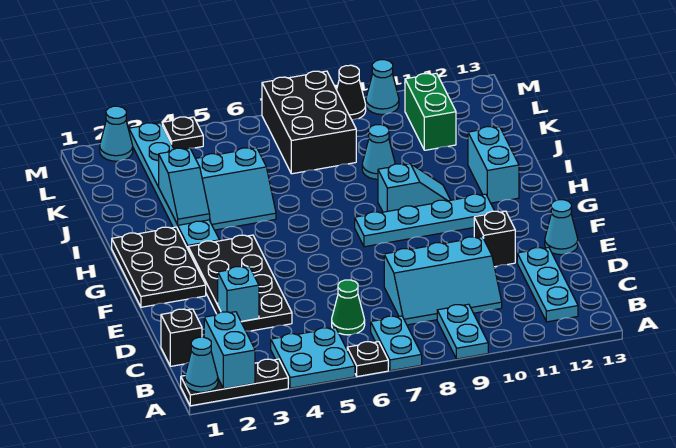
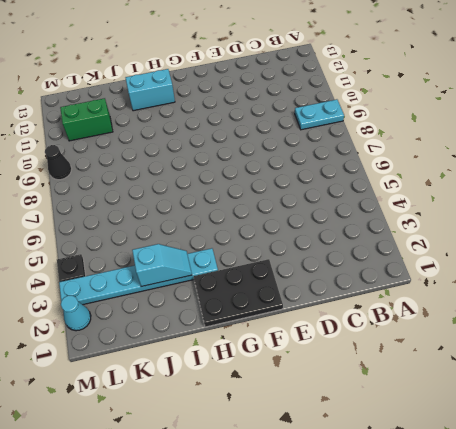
none -> black plate A1:A3 level 1
none -> cyan plate A4:B5 level 1
none -> black plate A6 level 1

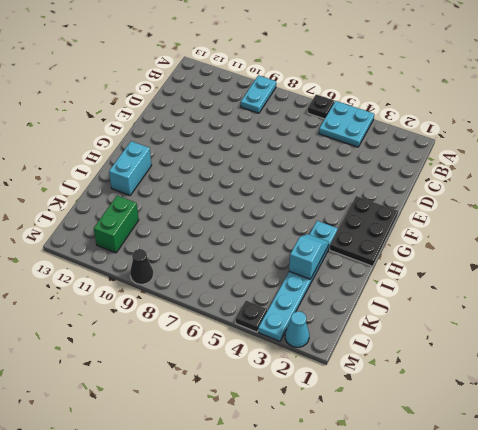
none -> black plate A1:A3 level 1
none -> cyan plate A7:B7 level 1
none -> cyan plate B12:D12 level 1

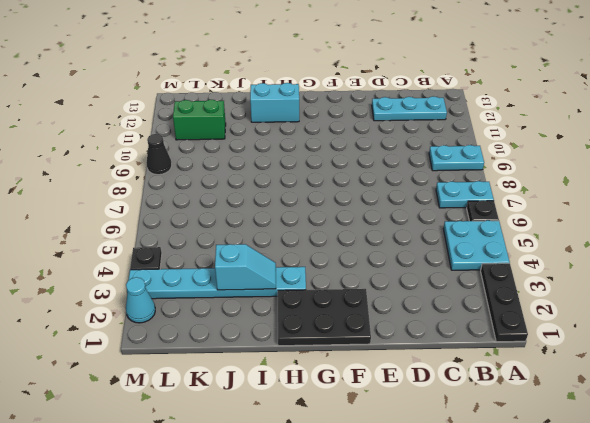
none -> black brick C1 level 1
none -> green cone C6 level 1
none -> cyan slope C8:D10 level 1 top D

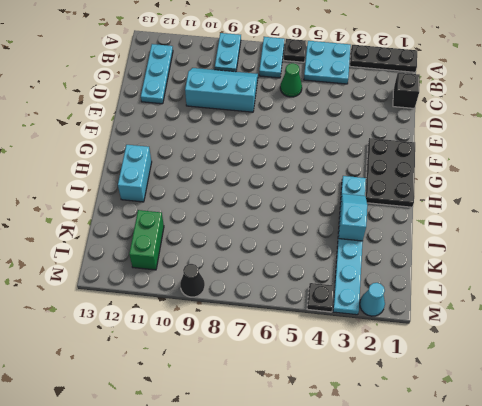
none -> black plate D3:G4 level 1
none -> black brick E11 level 1
none -> cyan cone E13 level 1

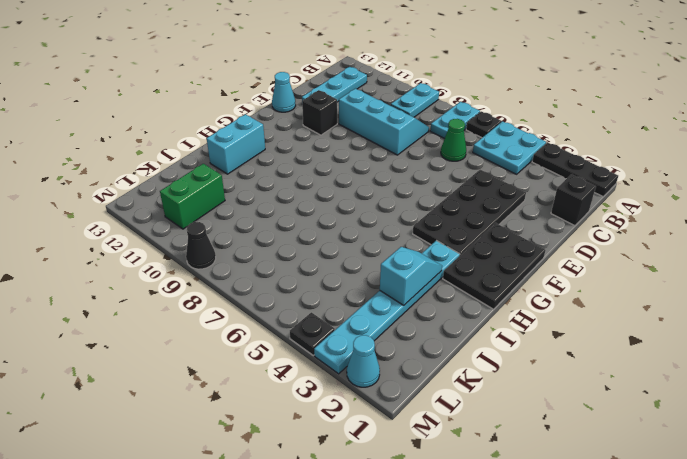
none -> cyan plate G8:G11 level 1
none -> cyan slope H9:H10 level 1 top 9
none -> cyan slope I4:J5 level 1 top J

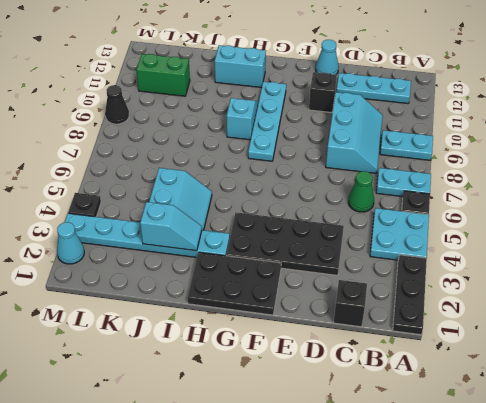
none -> cyan cone J9 level 1
none -> black brick K7:M8 level 1
none -> cyan cone M10 level 1

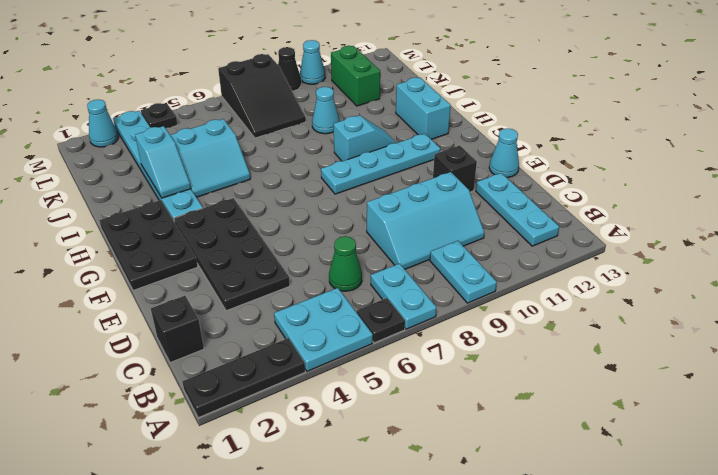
black slope K7:M8 level 1 top M -> black brick K7:M8 level 1
none -> cyan cone A1 level 2
none -> cyan brick A2:B2 level 2
none -> cyan brick D3 level 2

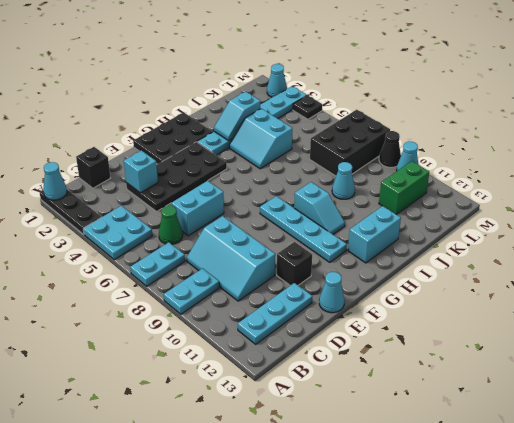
cyan brick D6:E6 level 1 -> cyan brick A2:B2 level 2
none -> black plate A6 level 1

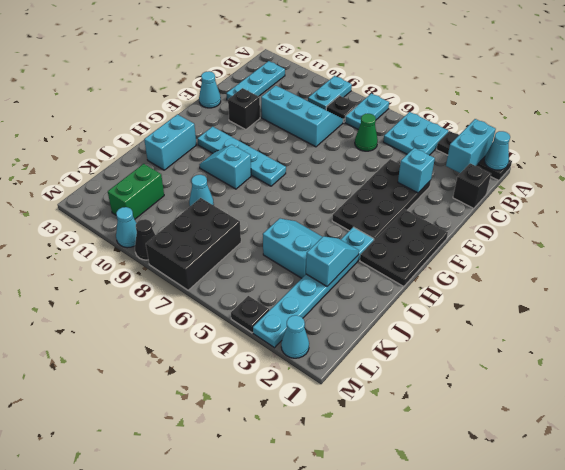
black plate B8 level 1 -> black plate A6 level 1

